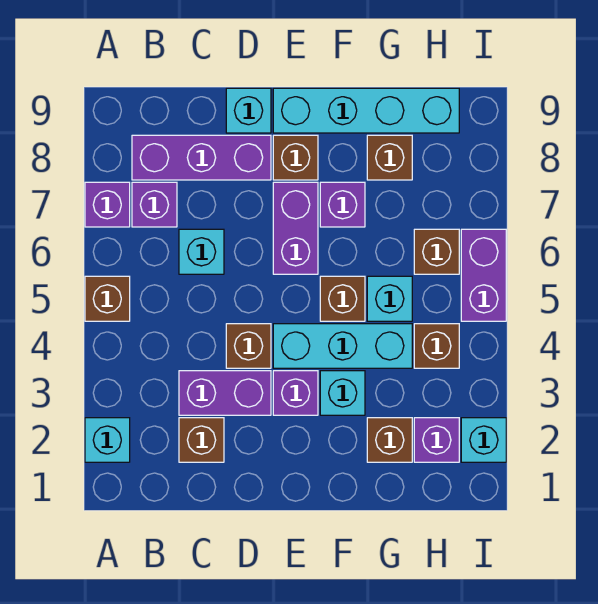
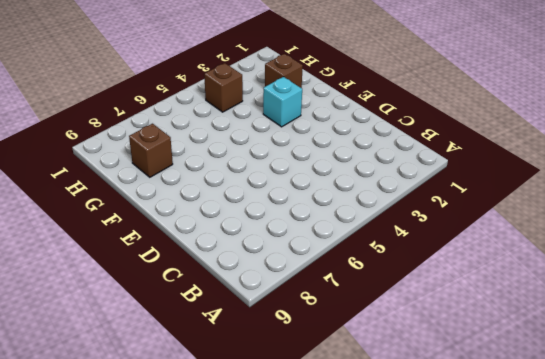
none -> cyan brick A2 level 1
none -> brown brick A5 level 1
none -> purple brick A7 level 1

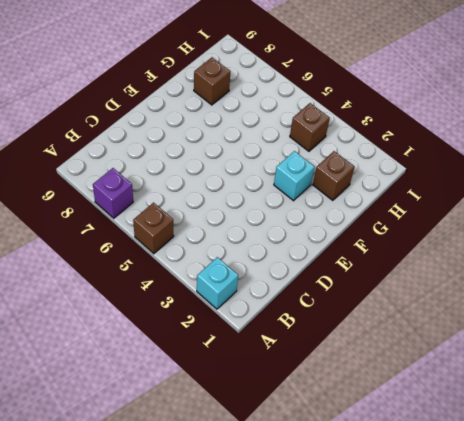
none -> purple brick B7 level 1
none -> purple brick B8:D8 level 1
none -> brown brick C2 level 1

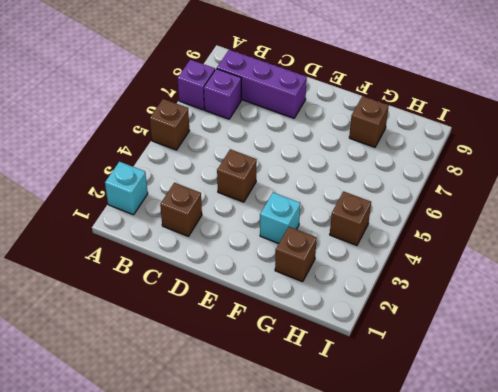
none -> purple brick C3:D3 level 1
none -> cyan brick C6 level 1
none -> cyan brick D9 level 1

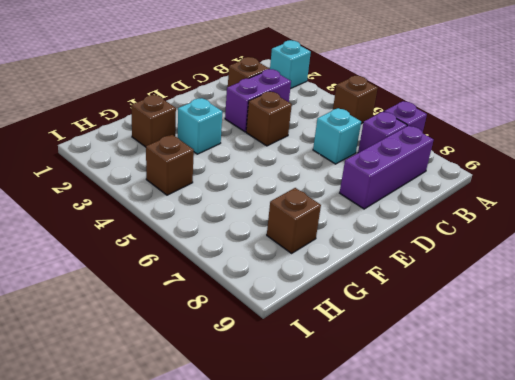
none -> cyan brick D9 level 1
none -> purple brick E3 level 1
none -> cyan brick E4:G4 level 1

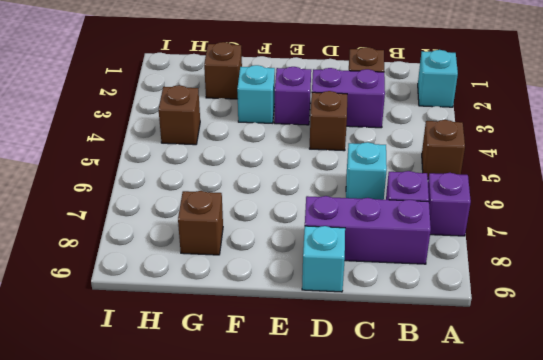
none -> cyan brick E4:G4 level 1
none -> purple brick E6:E7 level 1
none -> brown brick E8 level 1

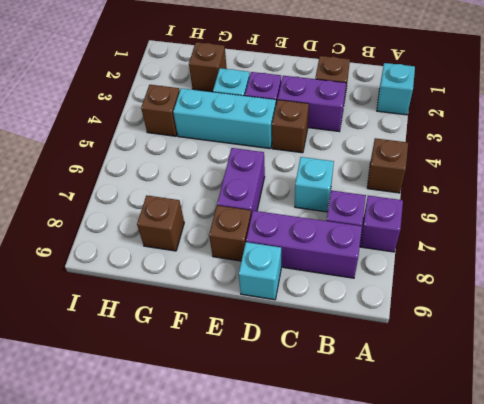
none -> cyan brick E9:H9 level 1
none -> brown brick F5 level 1
none -> purple brick F7 level 1

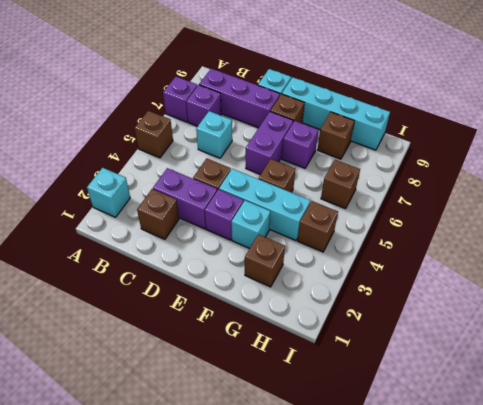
none -> cyan brick G5 level 1
none -> purple brick H2 level 1
none -> cyan brick I2 level 1

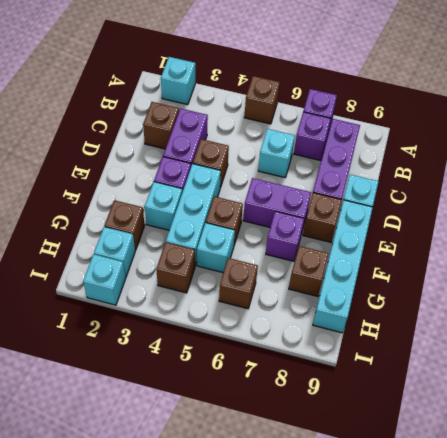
cyan brick H2 level 1 -> purple brick H2 level 1
none -> purple brick I5:I6 level 1

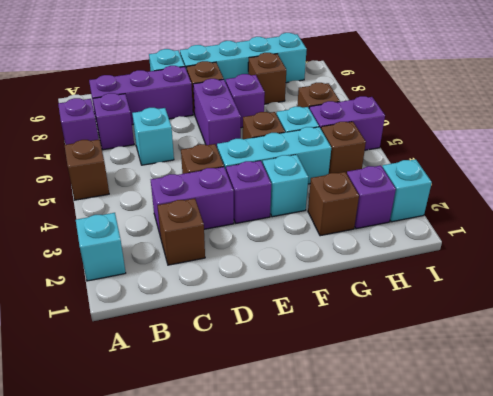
purple brick H5:I5 level 1 -> purple brick I5:I6 level 1

